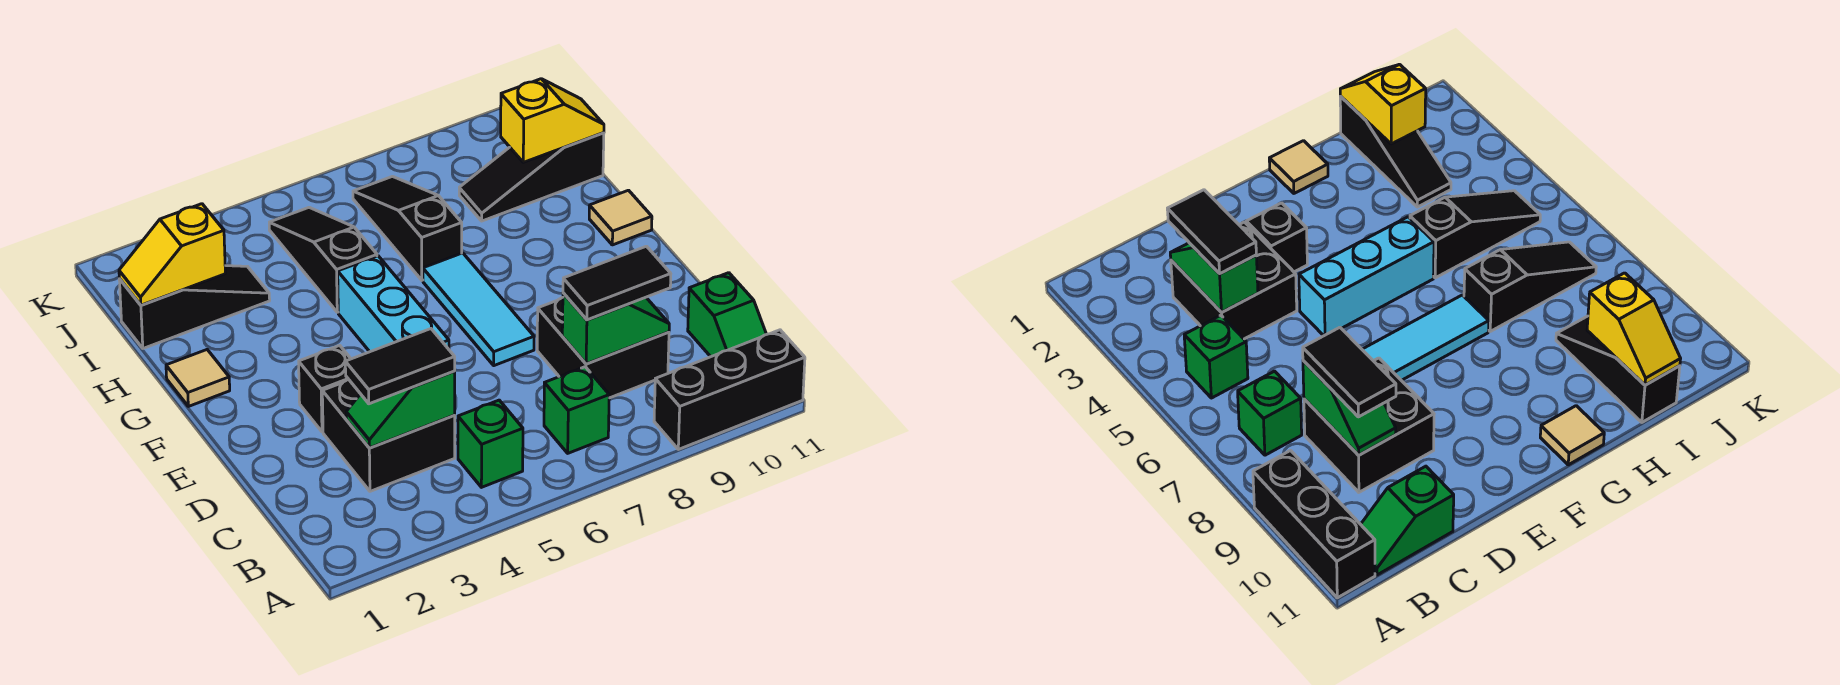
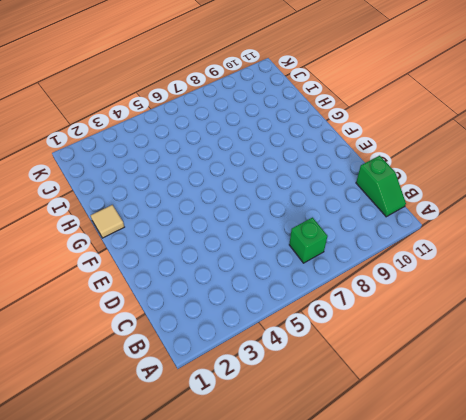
none -> black brick A9:A11 level 1
none -> green brick B5 level 1
none -> black brick C3:D4 level 1

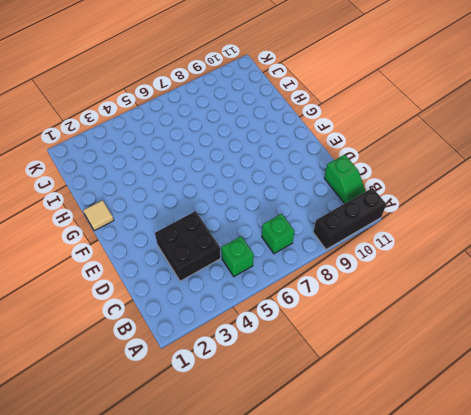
none -> black brick C8:D9 level 1
none -> black brick E3 level 1
none -> cyan brick E5:G5 level 1

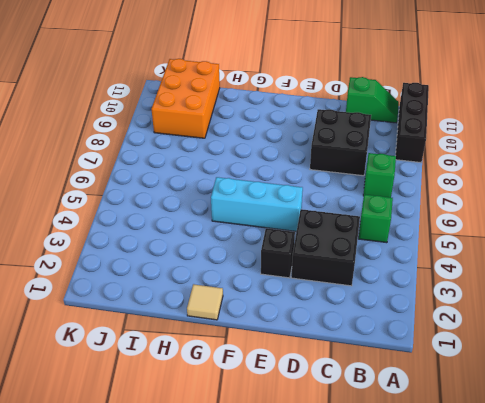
orange brick I9:J11 level 1 -> black slope I9:I11 level 1 top 11
none -> cyan tile E7:G7 level 1
none -> tan tile G11 level 1
none -> black slope H5:J5 level 1 top H

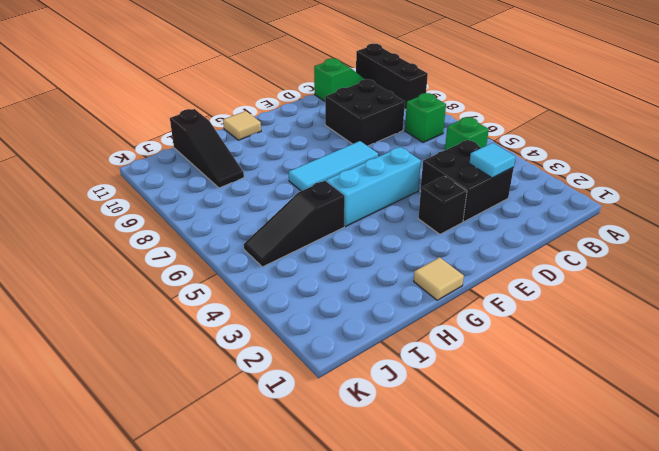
cyan tile C3 level 2 -> green slope C3:C4 level 2 top 4
none -> black slope H7:J7 level 1 top H
none -> black slope I1:I3 level 1 top 1
none -> green slope C8:C9 level 2 top 8

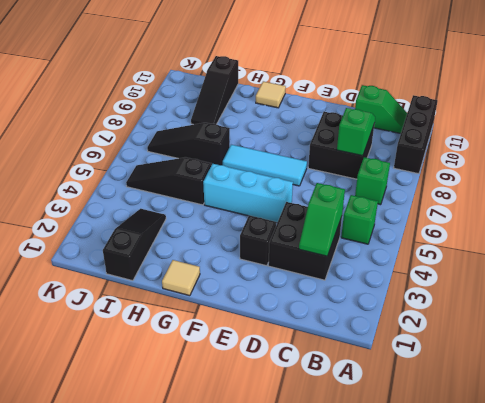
none -> yellow slope I1:I2 level 2 top 2
none -> yellow slope I10:I11 level 2 top 10
none -> black tile C3:C4 level 3

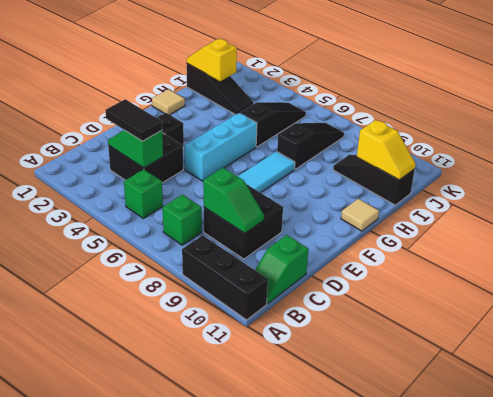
none -> black tile C8:C9 level 3

